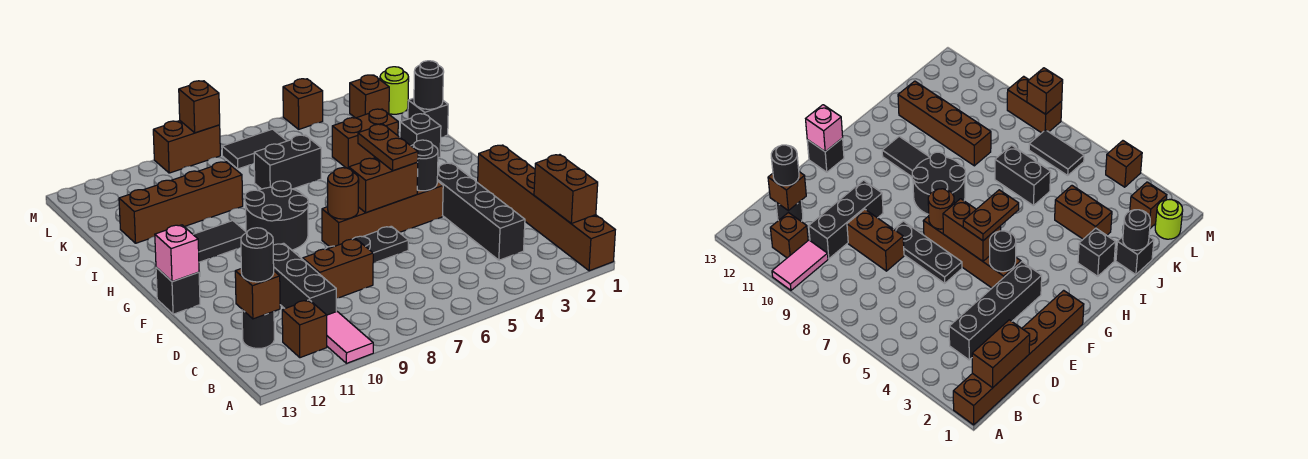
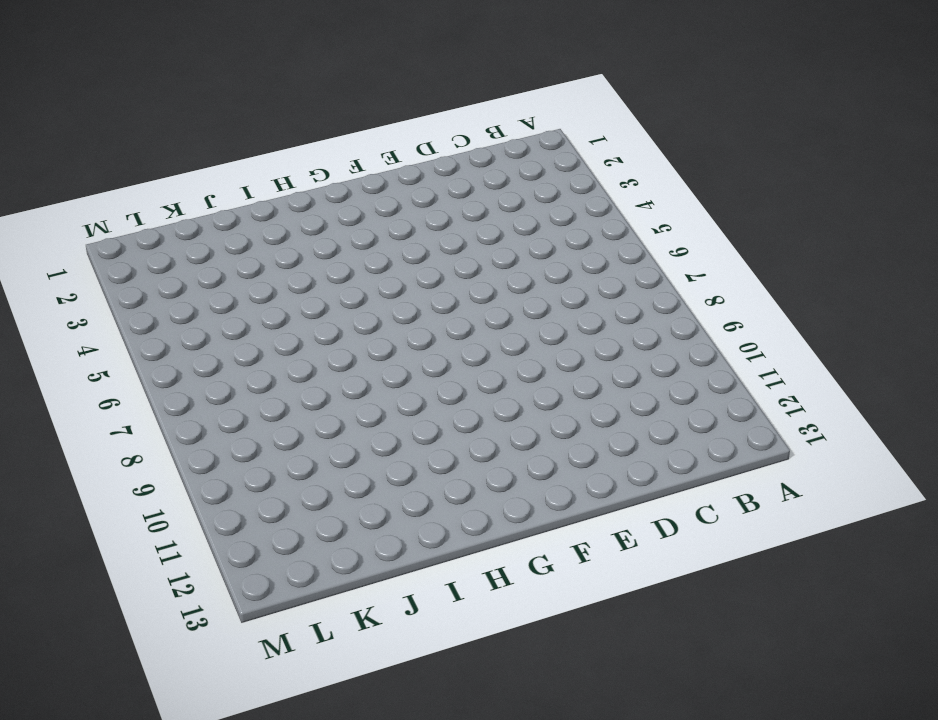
none -> brown brick A1:F1 level 1
none -> pink tile A10:B10 level 1
none -> brown brick B11 level 1
none -> black brick C3:F3 level 1

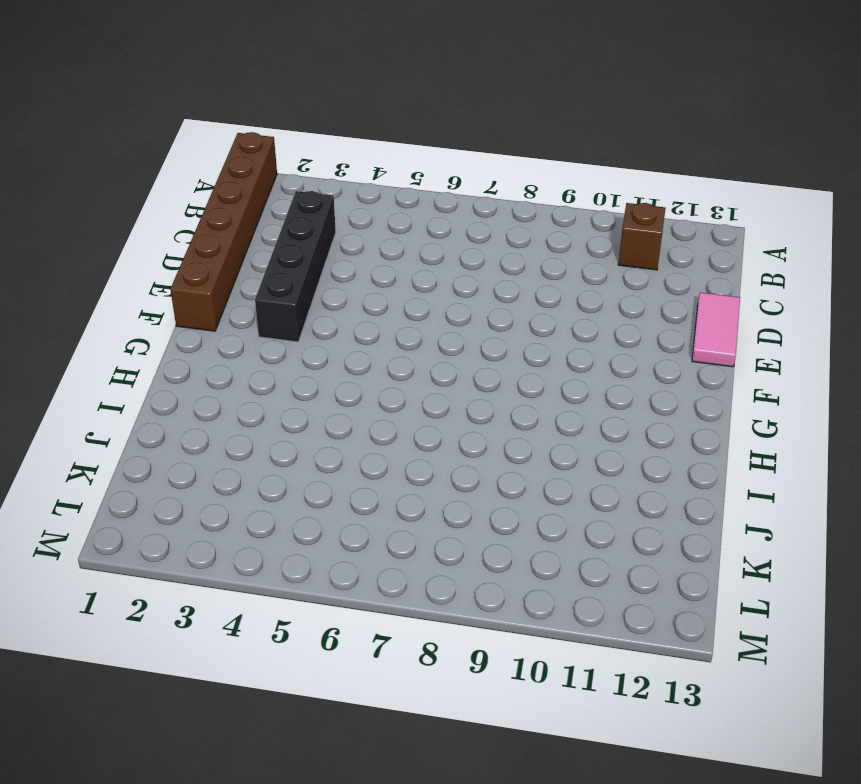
pink tile D13:E13 level 1 -> pink tile A10:B10 level 1
none -> black brick C10:E10 level 1
none -> black round brick C12 level 1
none -> brown brick D8:D9 level 1
none -> black plate E6:E8 level 1

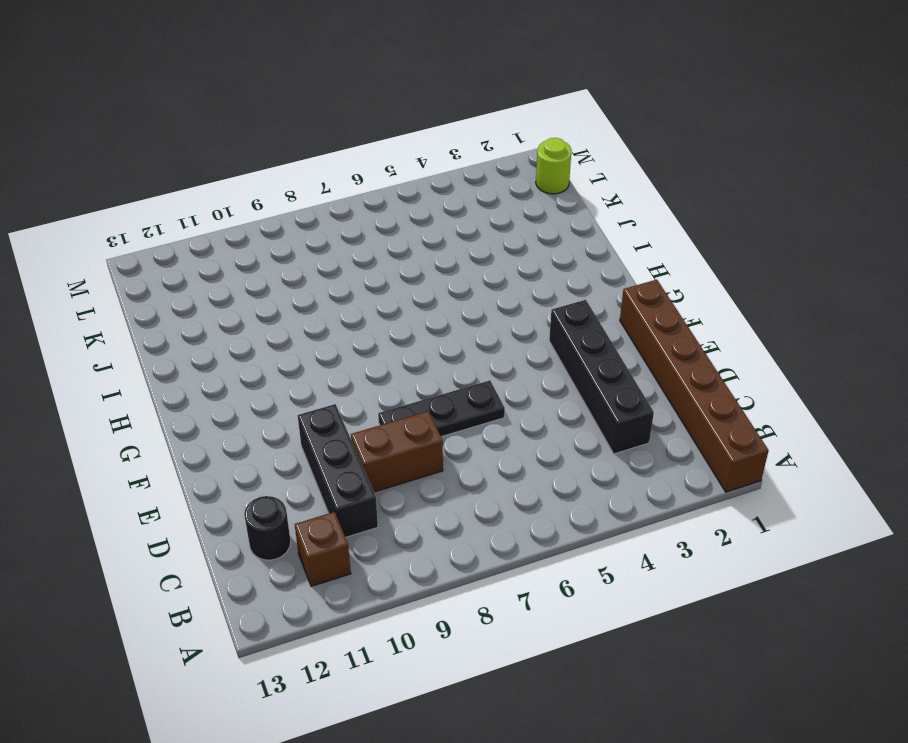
none -> pink tile A10:B10 level 1
none -> brown brick F4:F7 level 1
none -> black brick F13 level 1
none -> black round brick G8:H9 level 1

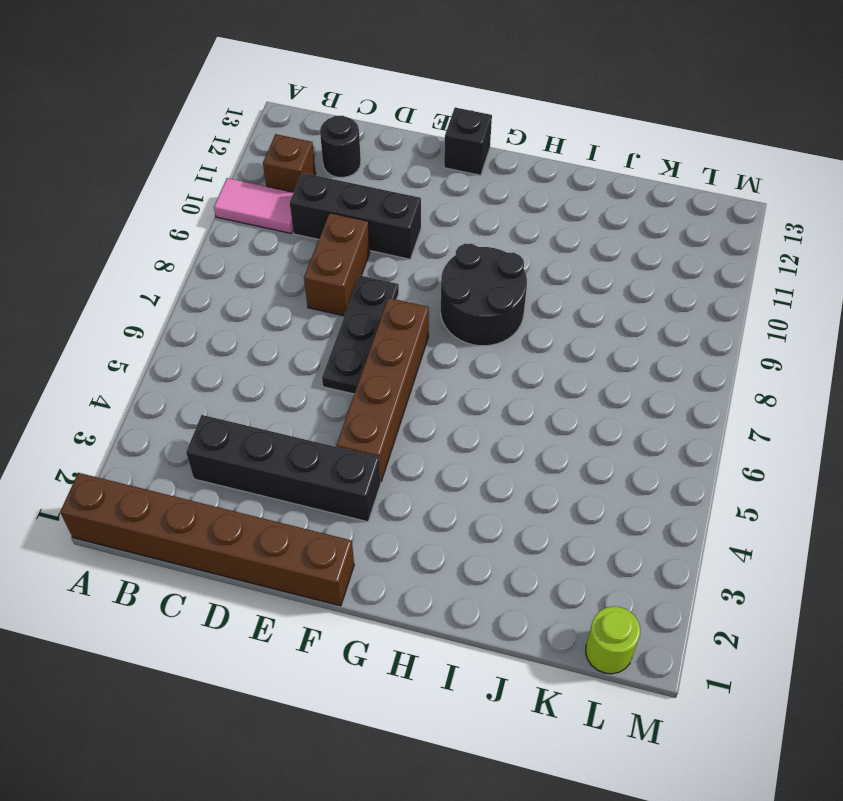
none -> black tile H10:H11 level 1
none -> black brick I2 level 1
none -> black brick J1 level 1
none -> brown brick J3:J4 level 1

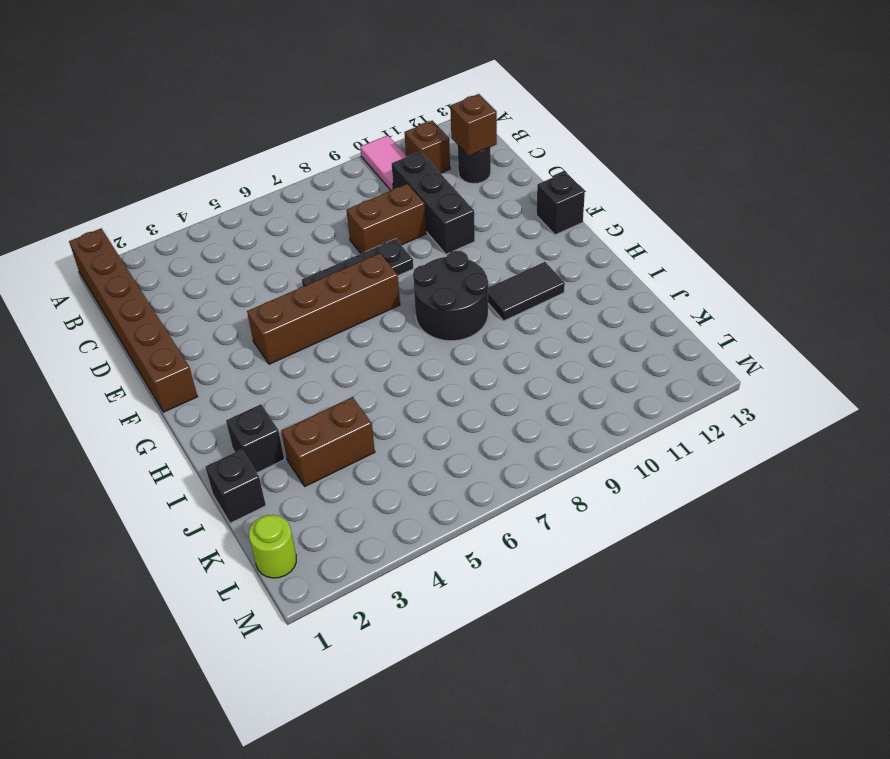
none -> black brick C3:F3 level 1
none -> black brick J6:J7 level 1
none -> brown brick J9:J12 level 1
none -> brown brick L2 level 1

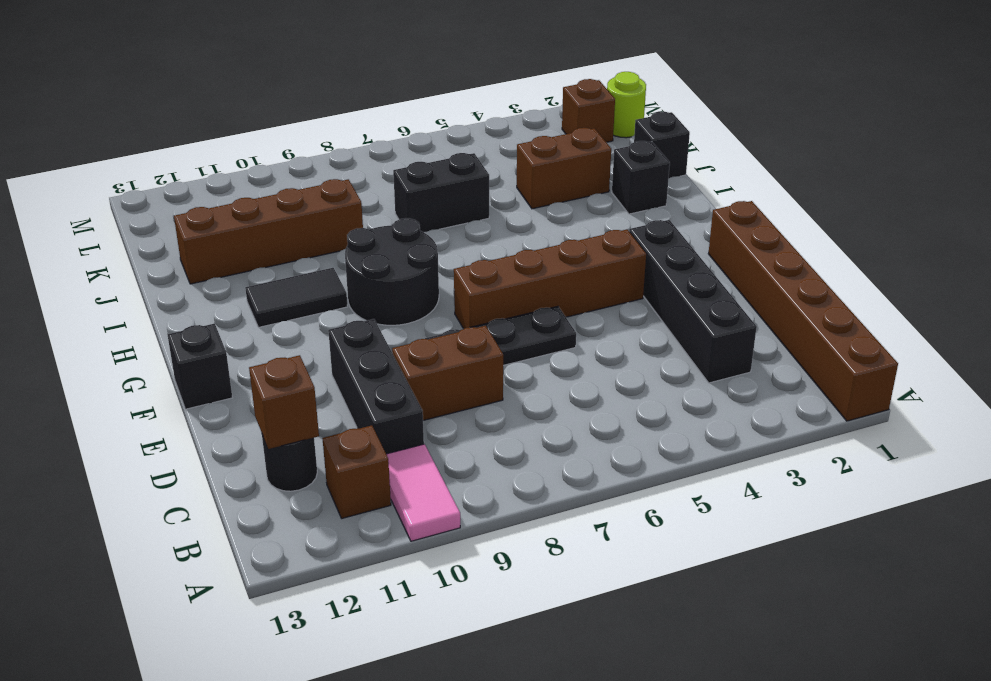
none -> black tile L6:L7 level 1
none -> brown brick M4 level 1
none -> brown brick M8:M9 level 1
none -> brown brick B1:C1 level 2

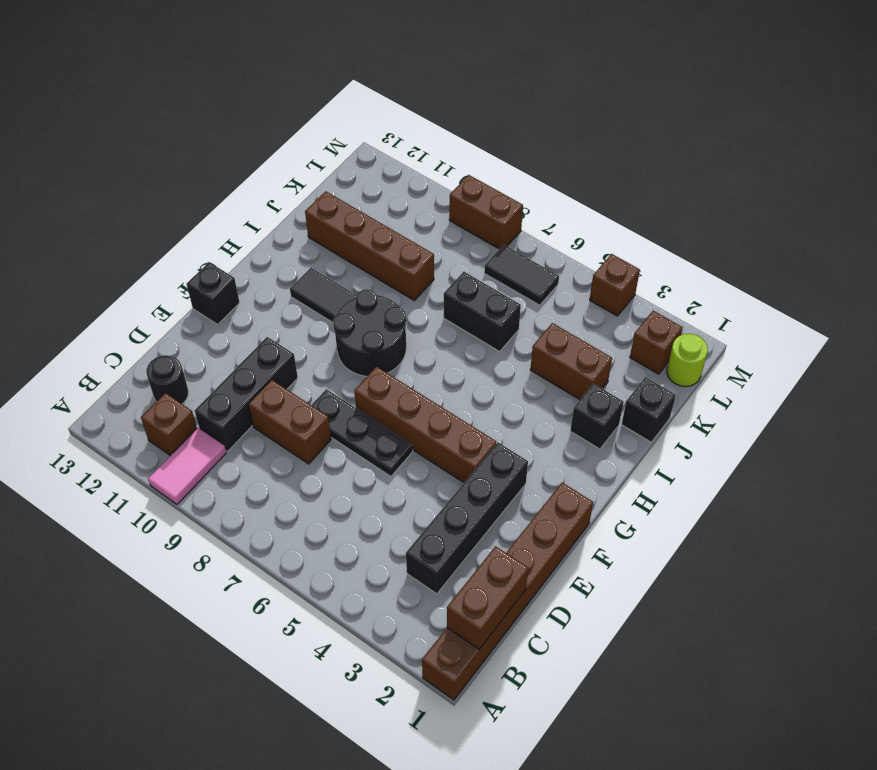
none -> brown brick C12 level 2
none -> black round brick F4 level 2
none -> brown brick F5:F6 level 2
none -> brown round brick F7 level 2

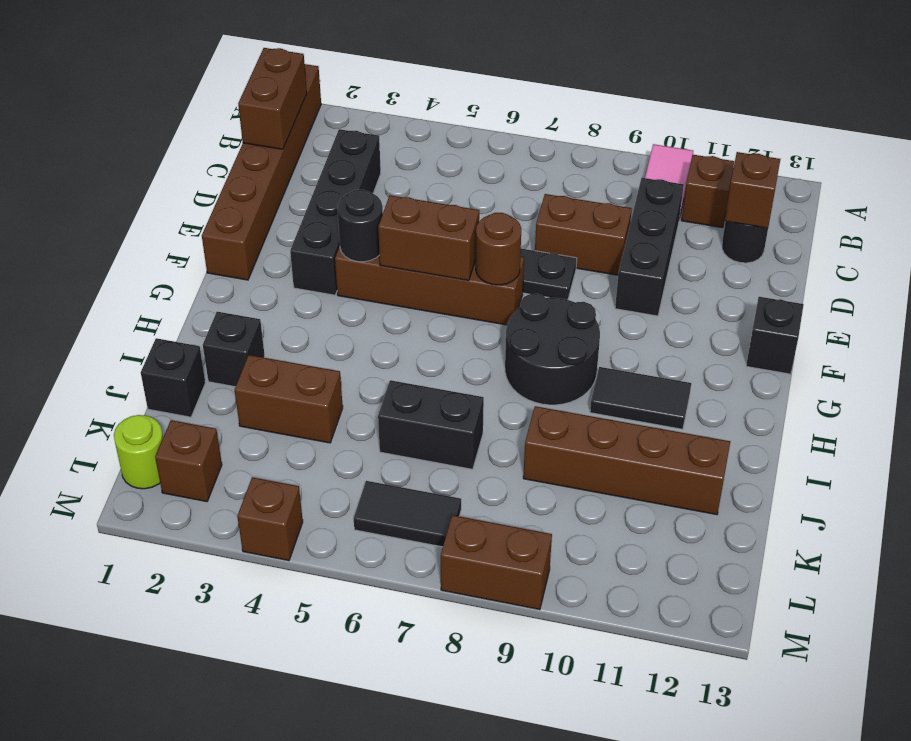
none -> pink brick F13 level 2
none -> black round brick J1 level 2
none -> brown brick M8 level 2
none -> black round brick C12 level 3

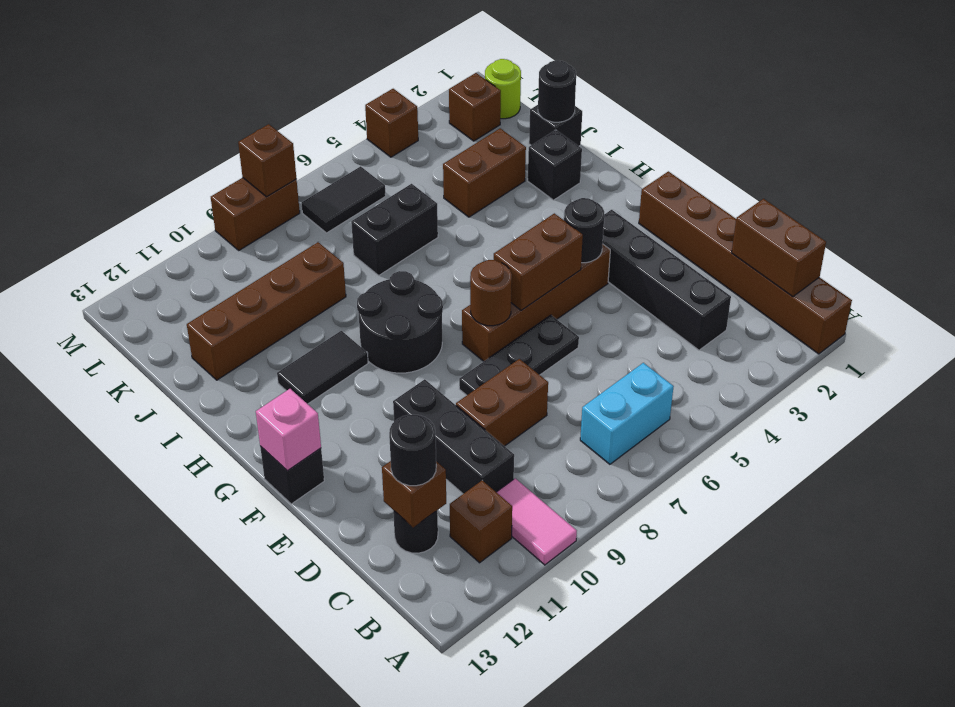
cyan brick B6:B7 level 1 -> none
none -> brown plate F5:G5 level 3

